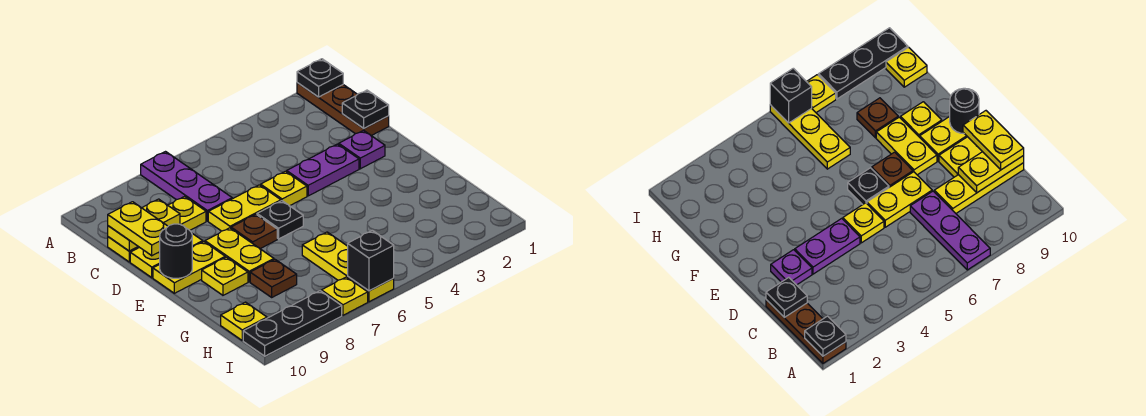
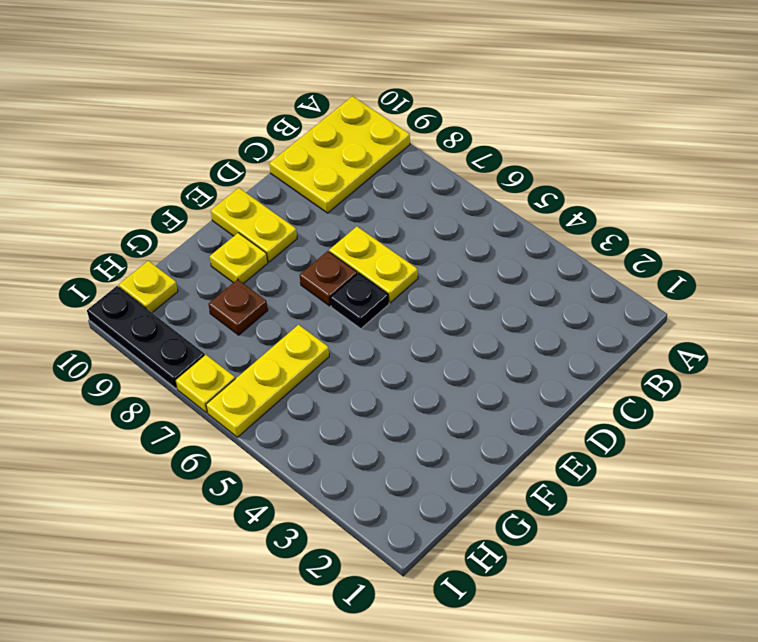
yellow plate A9:C10 level 1 -> yellow plate C8:C10 level 1
none -> brown plate A1:C1 level 1
none -> purple plate A7:C7 level 1
none -> purple plate D2 level 1

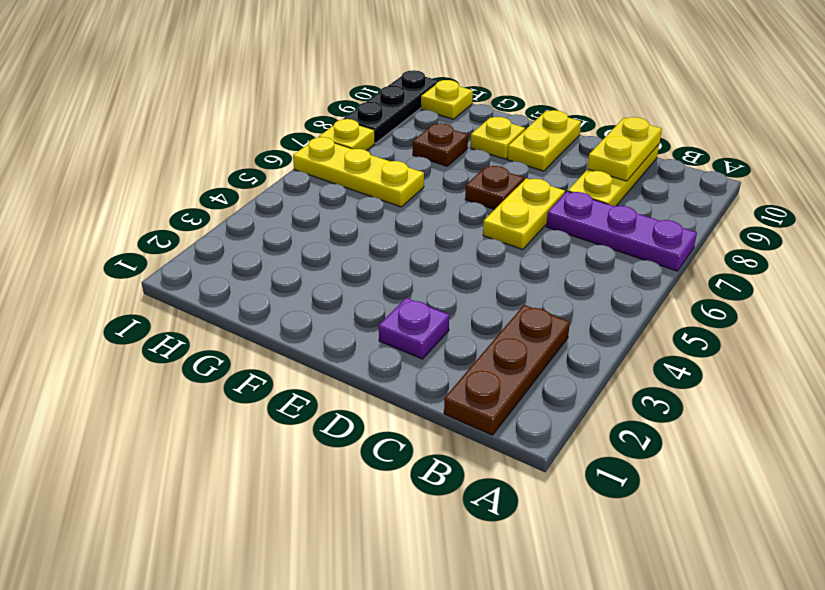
brown plate B1:B3 level 1 -> brown plate A1:C1 level 1
none -> purple plate D3:D4 level 1
none -> yellow plate D5 level 1
none -> yellow plate D9:D10 level 1

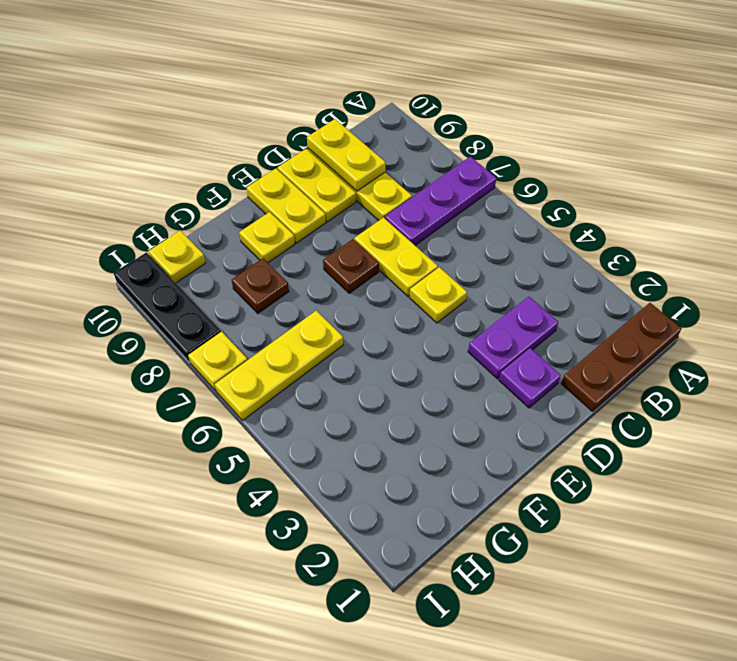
purple plate C3:D3 level 1 -> purple plate D3:D4 level 1
none -> black plate E6 level 1
none -> yellow plate E8:F8 level 1
none -> black plate A1 level 2

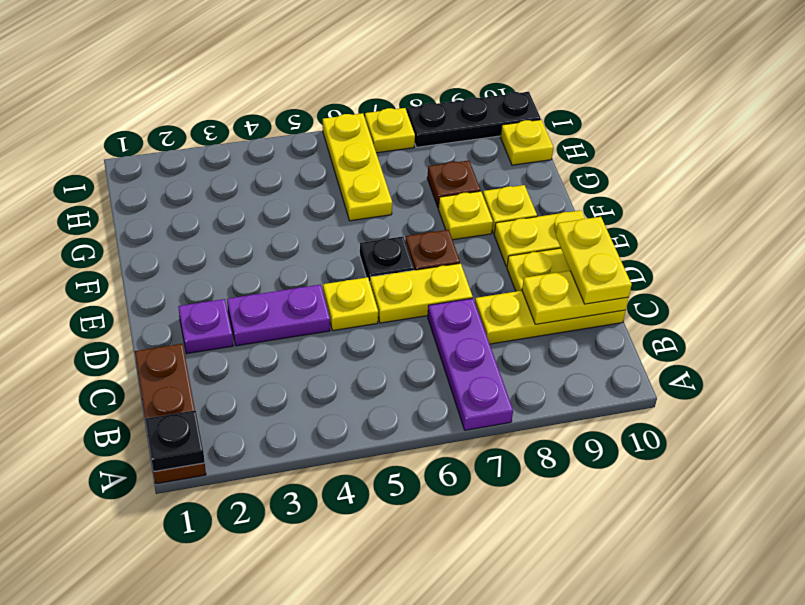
yellow plate F8 level 1 -> yellow plate E8:F8 level 1
none -> black plate C1 level 2
none -> black round brick E10 level 2
none -> black brick I6 level 2

